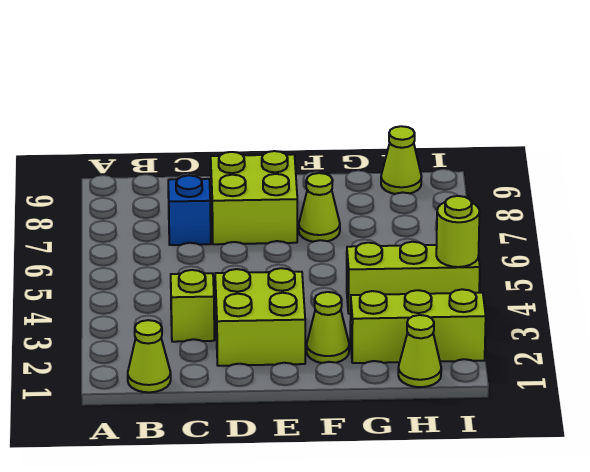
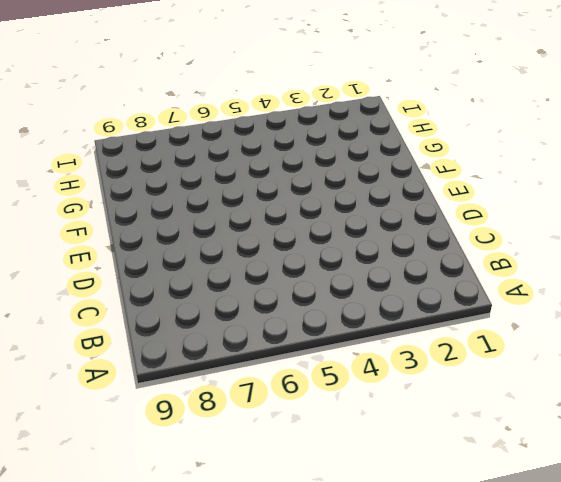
none -> lime cone B1 level 1
none -> lime brick C3 level 1
none -> blue brick C7 level 1

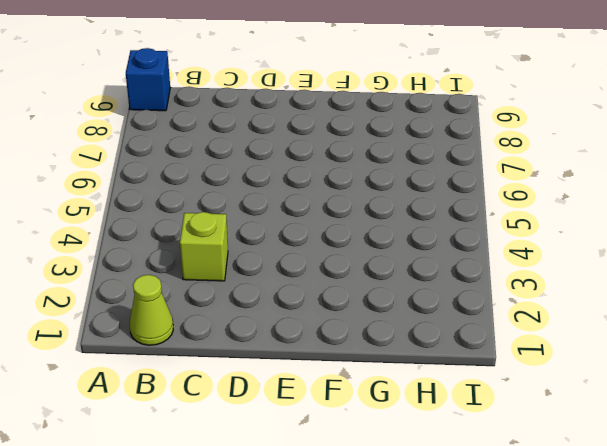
blue brick A9 level 1 -> blue brick C7 level 1
none -> lime brick D2:E3 level 1
none -> lime brick D7:E8 level 1
none -> lime cone F2 level 1

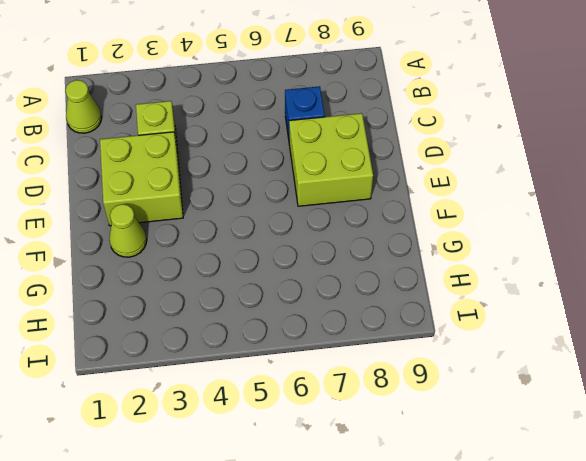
none -> lime cone F7 level 1
none -> lime brick G2:I2 level 1
none -> lime brick G4:I4 level 1

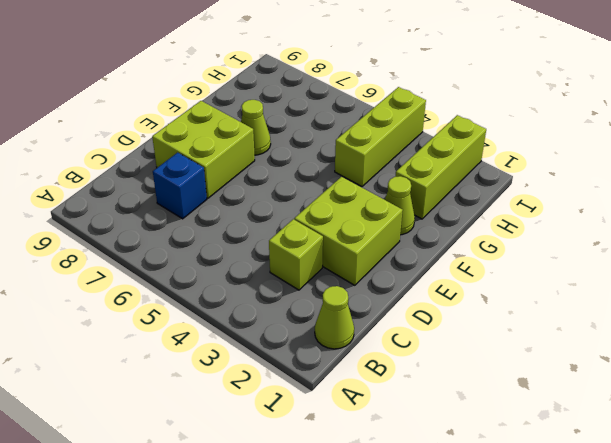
none -> lime cone H1 level 1
none -> lime cone H9 level 1
none -> lime round brick I4 level 2

